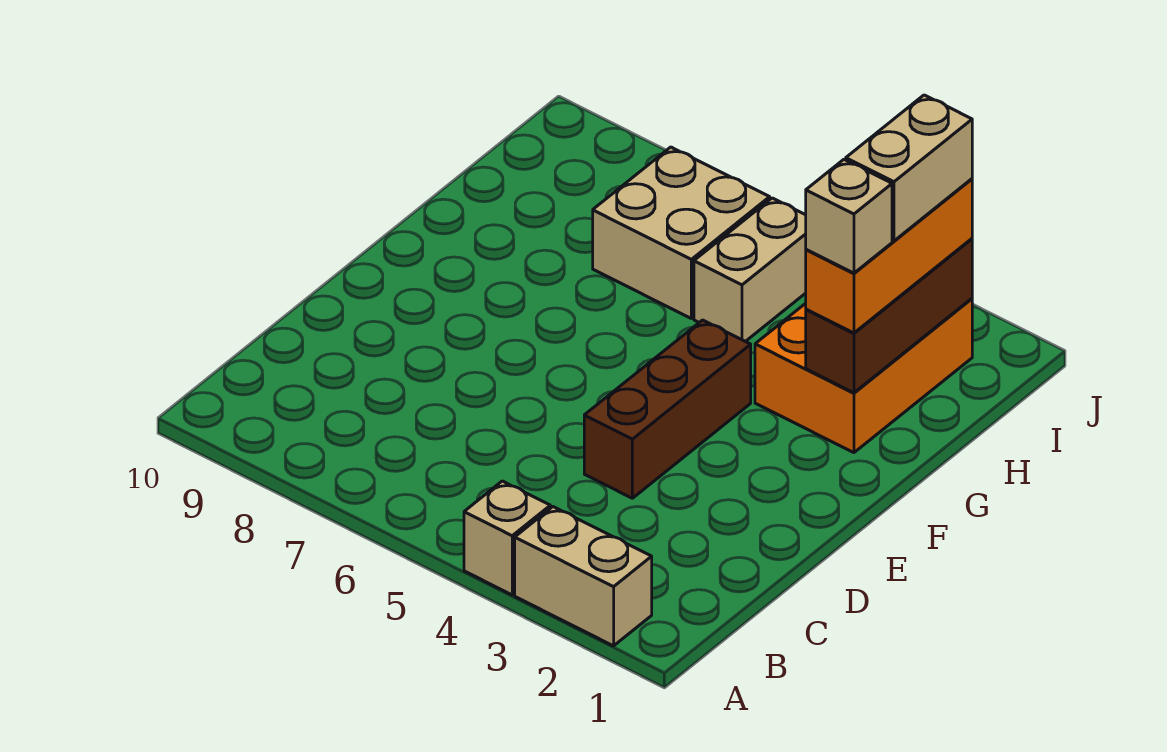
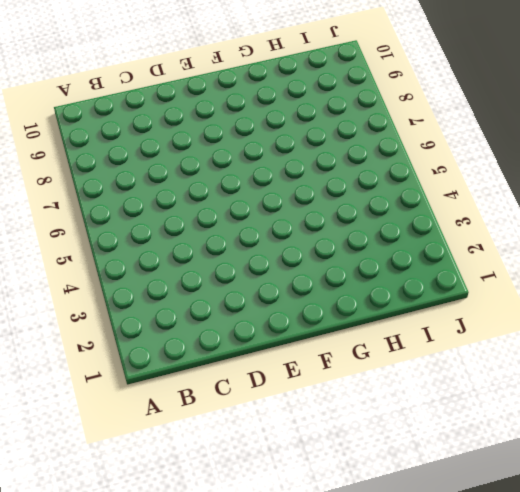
none -> tan brick A2:A3 level 1
none -> tan brick A4 level 1

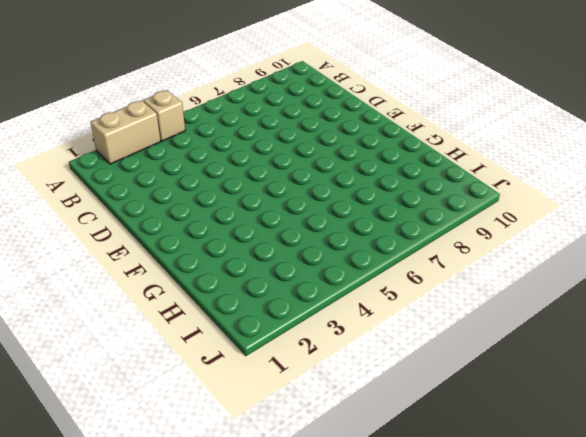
none -> brown brick D4:F4 level 1
none -> orange brick G2:I3 level 1

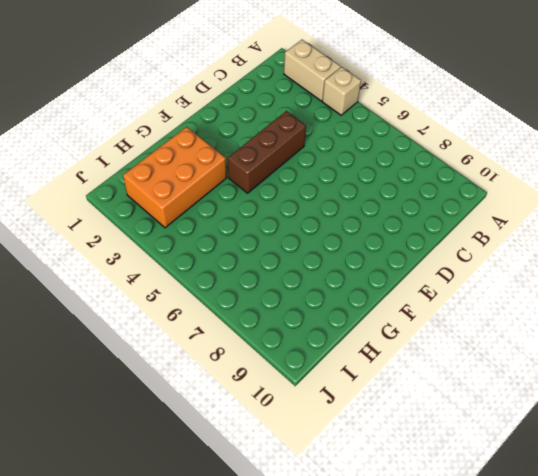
none -> tan brick H5:I5 level 1
none -> tan brick H6:I7 level 1

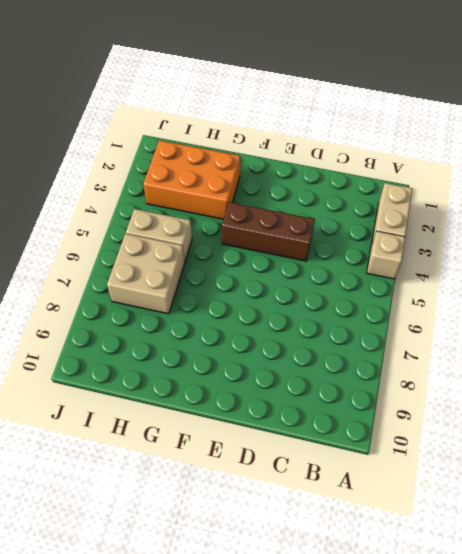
none -> brown brick G2:I2 level 2
none -> orange brick G2:I2 level 3

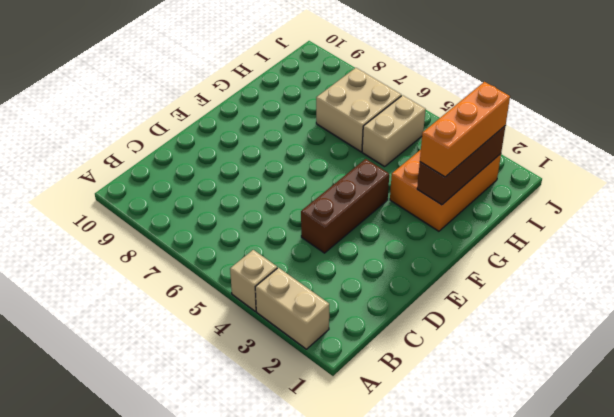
none -> tan brick G2 level 4
none -> tan brick H2:I2 level 4

